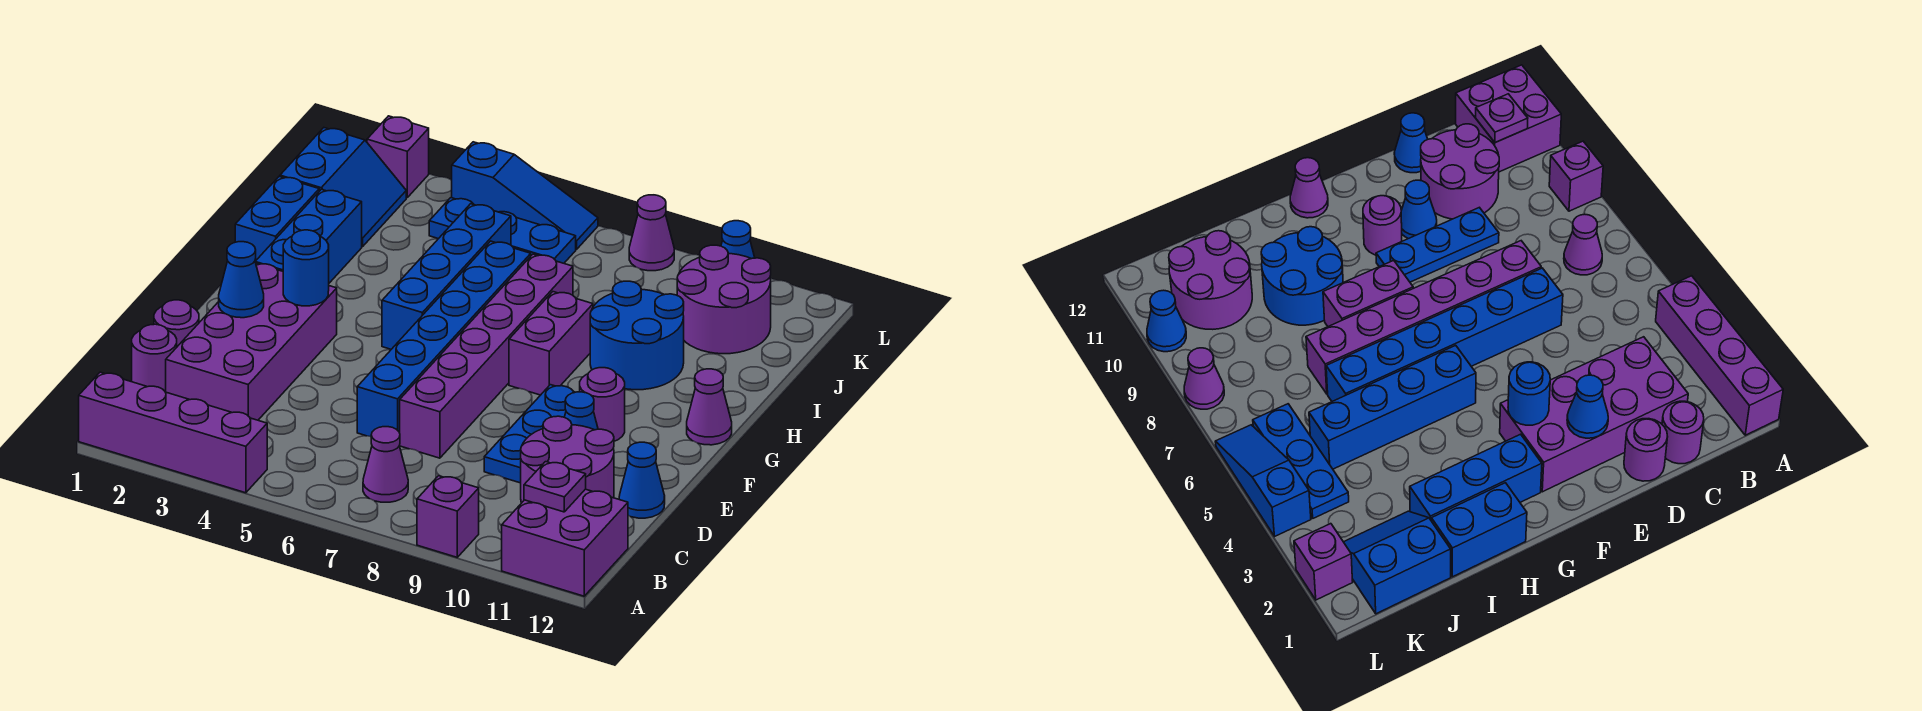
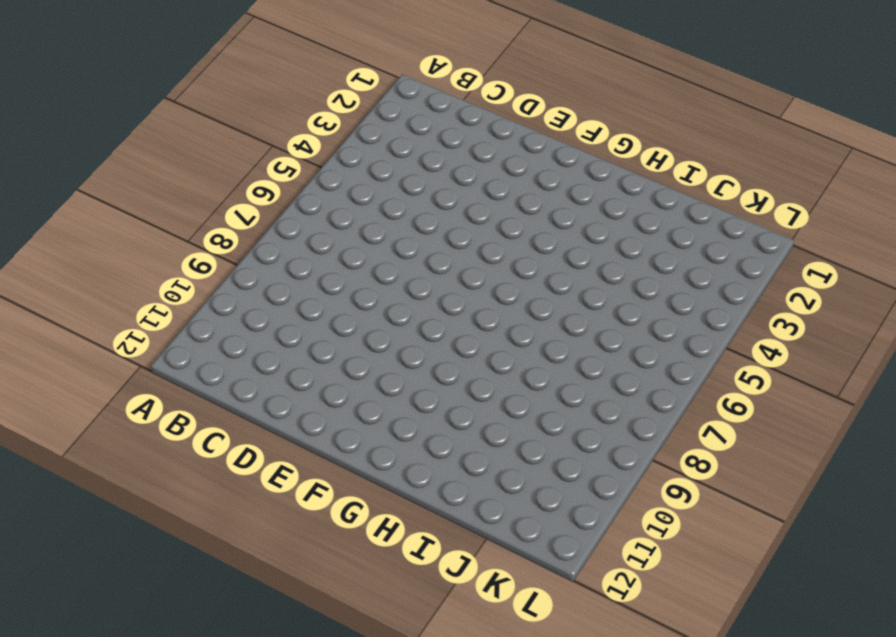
none -> purple brick A1:A4 level 1
none -> purple brick A9 level 1
none -> purple brick A11:B12 level 1
none -> purple cone B7 level 1

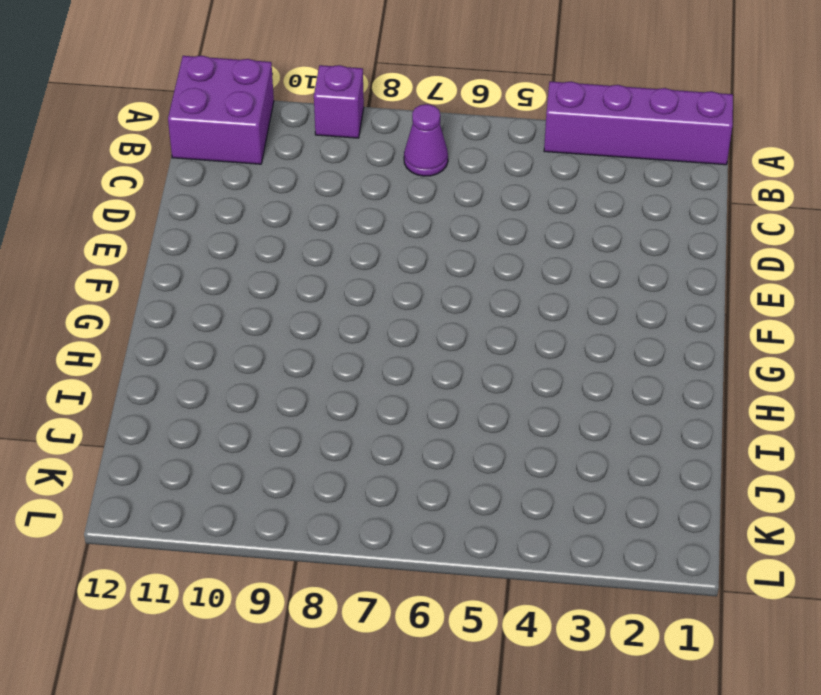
none -> purple round brick C1 level 1
none -> purple brick C2:F3 level 1
none -> purple round brick C10:D11 level 1
none -> purple round brick D1 level 1

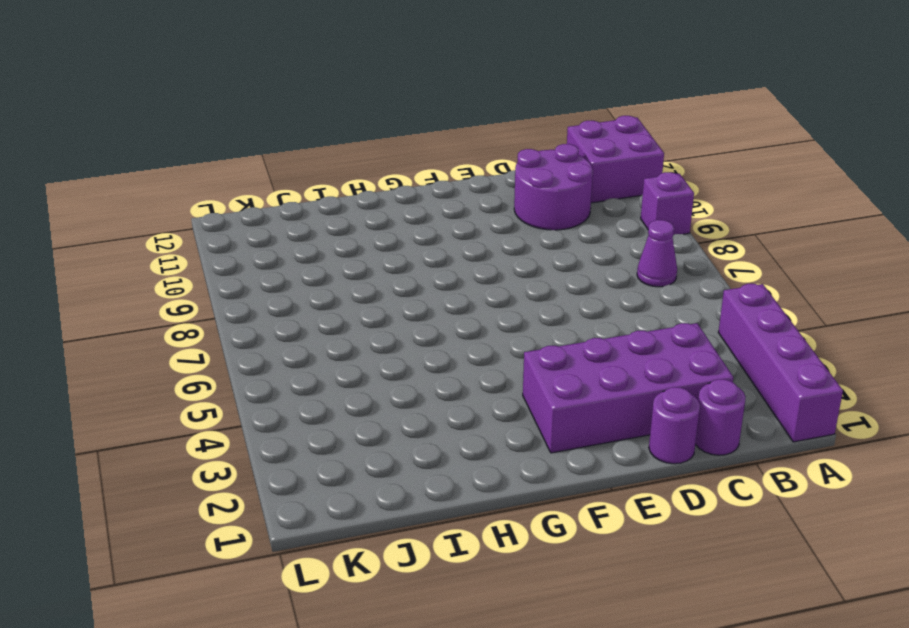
none -> blue brick D6:I6 level 1
none -> purple brick D7:I7 level 1
none -> blue plate D9:F9 level 1
none -> blue cone D12 level 1

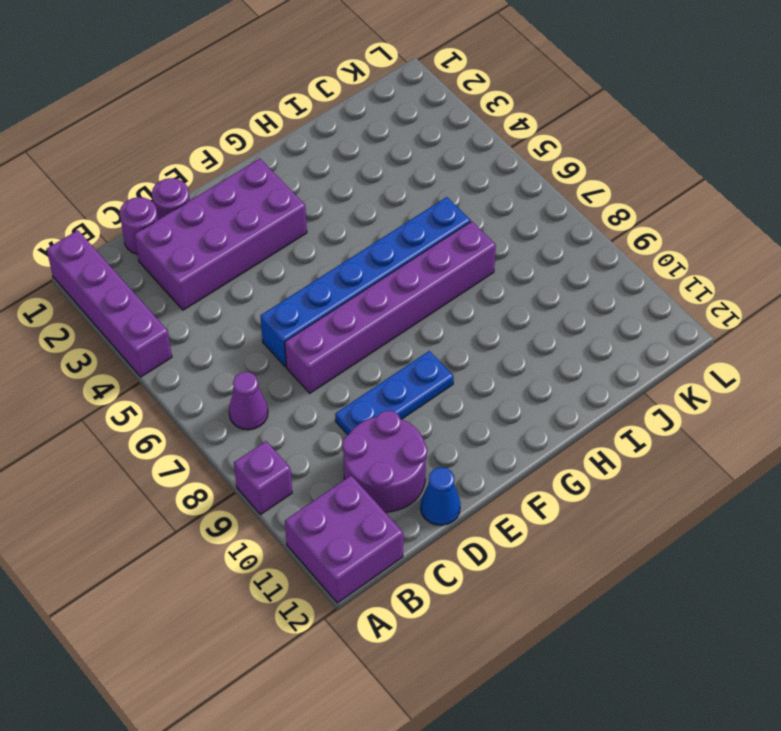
none -> blue cone E10 level 1
none -> purple round brick F10 level 1
none -> blue brick G2:I2 level 1
none -> blue brick G5:J5 level 1

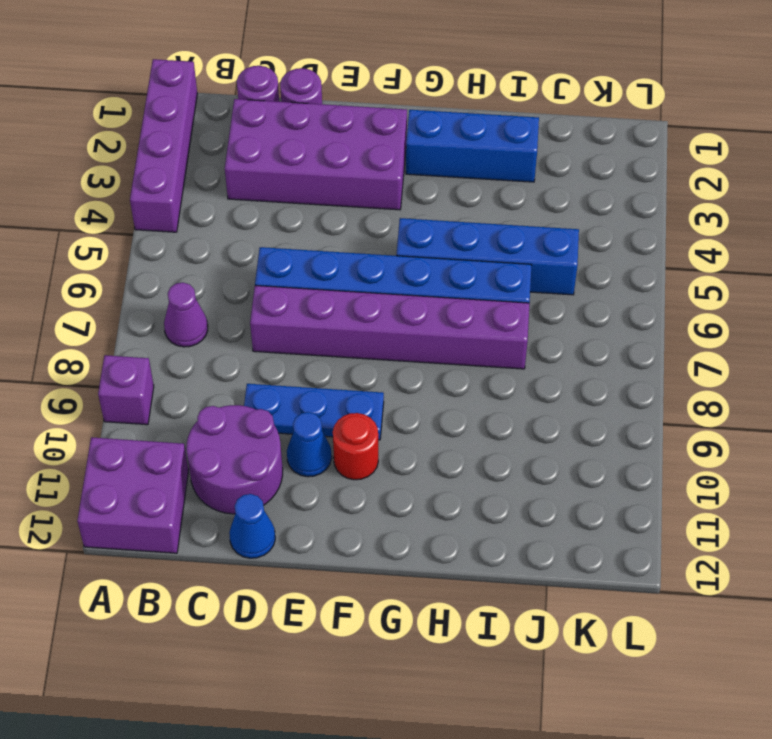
red round brick F10 level 1 -> purple round brick F10 level 1
none -> purple brick G8:H8 level 1
none -> purple cone G12 level 1
none -> blue brick H1:I1 level 1
none -> blue round brick H9:I10 level 1

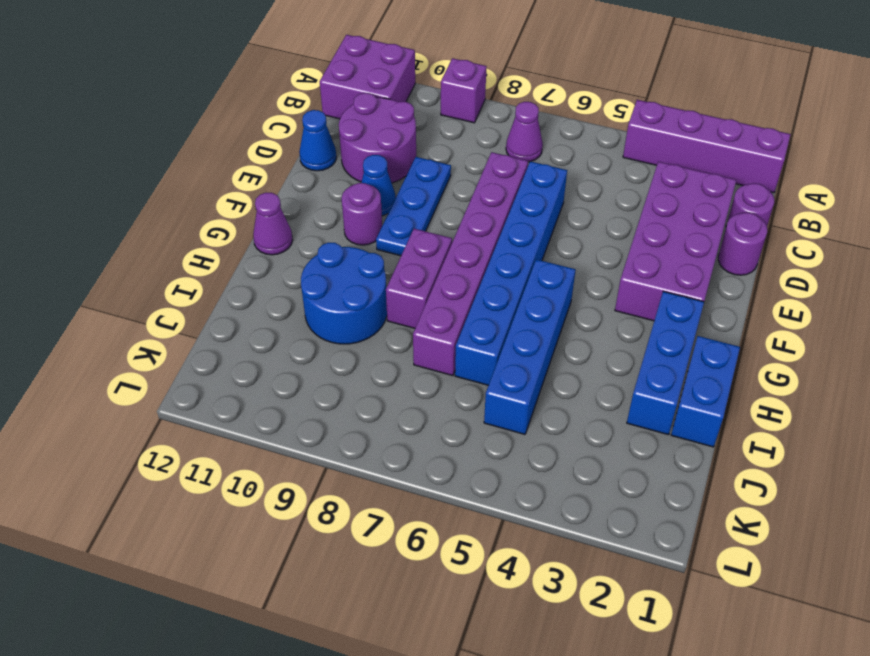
none -> blue slope J1:K2 level 1 top 1
none -> purple round brick J10:K11 level 1
none -> blue plate K4:K6 level 1
none -> purple brick L2 level 1

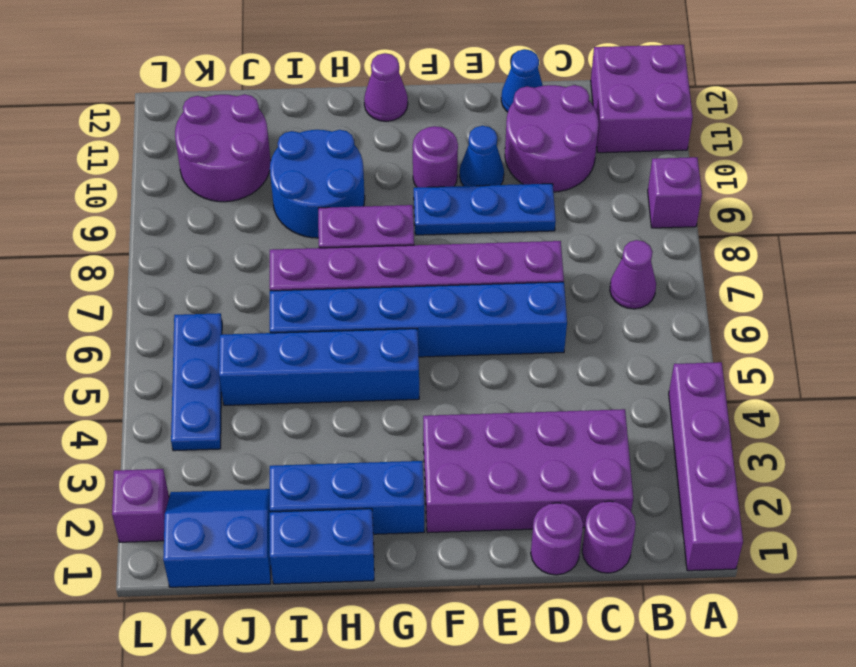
none -> blue slope L4:L6 level 1 top 4
none -> purple cone L8 level 1
none -> blue cone L10 level 1
none -> purple plate B11 level 2

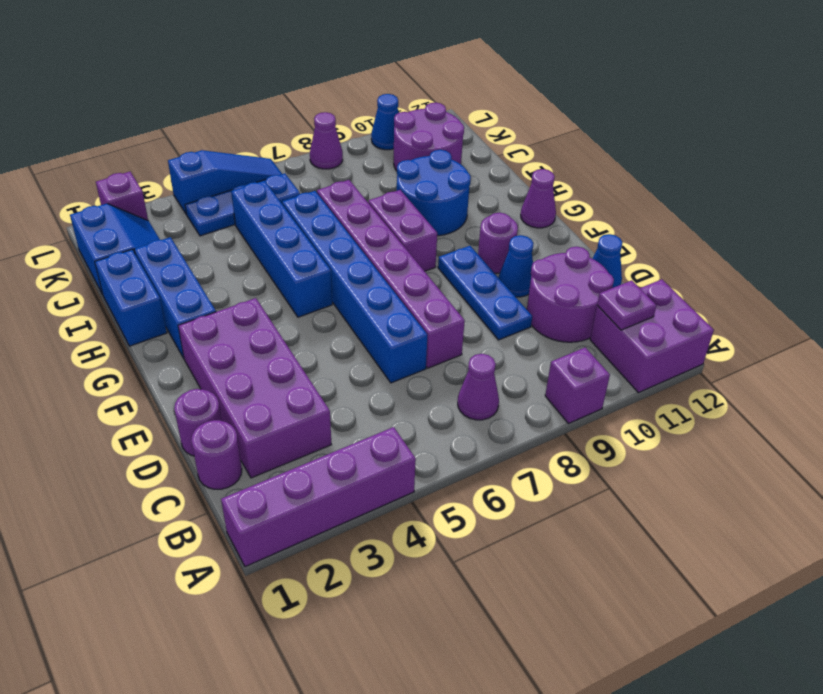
none -> blue cone E2 level 2
none -> blue round brick F3 level 2

